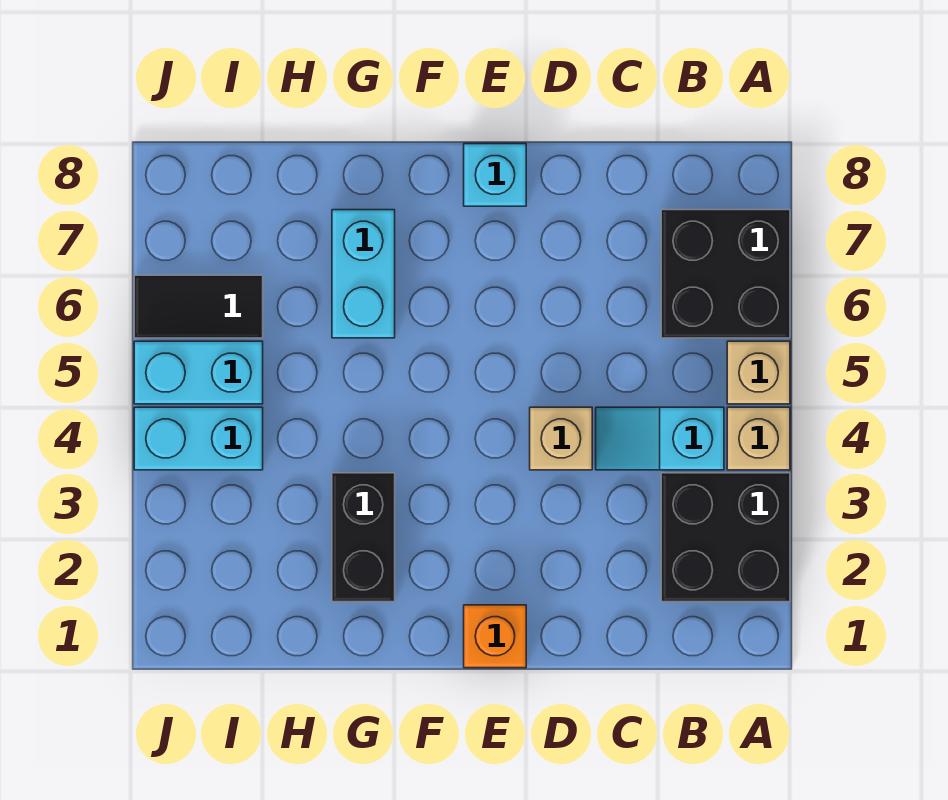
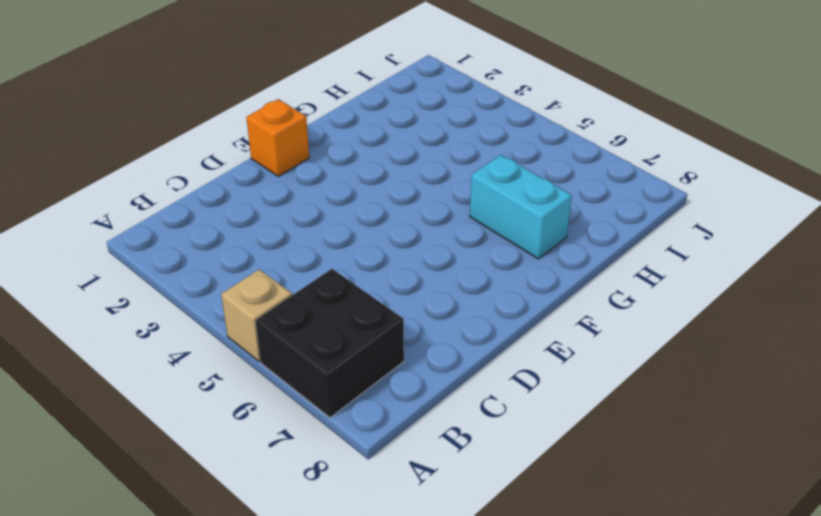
none -> black brick A2:B3 level 1
none -> tan brick A4 level 1
none -> cyan slope B4:C4 level 1 top B

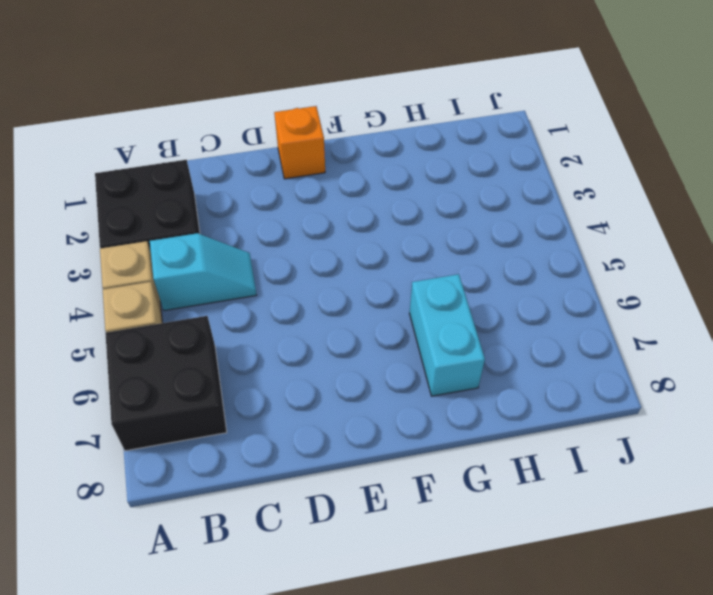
none -> tan brick D4 level 1
none -> cyan brick E8 level 1
none -> black brick G2:G3 level 1

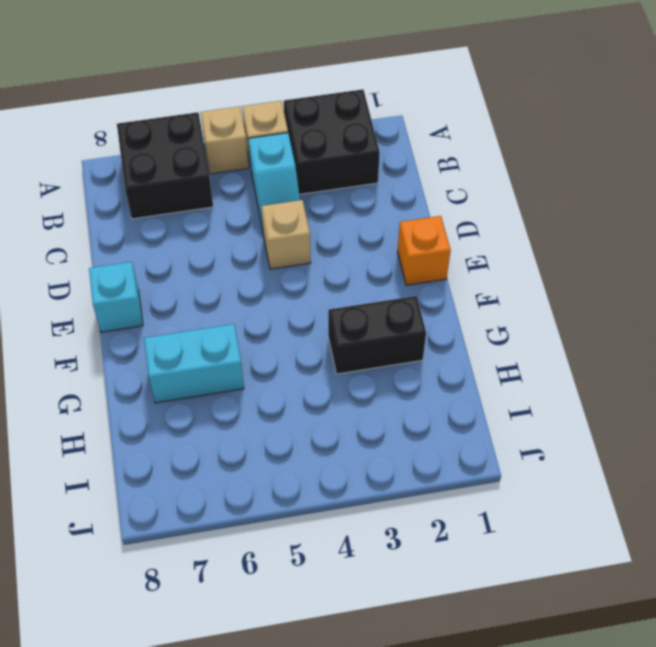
none -> cyan brick I4:J4 level 1
none -> cyan brick I5:J5 level 1
none -> black tile I6:J6 level 1

